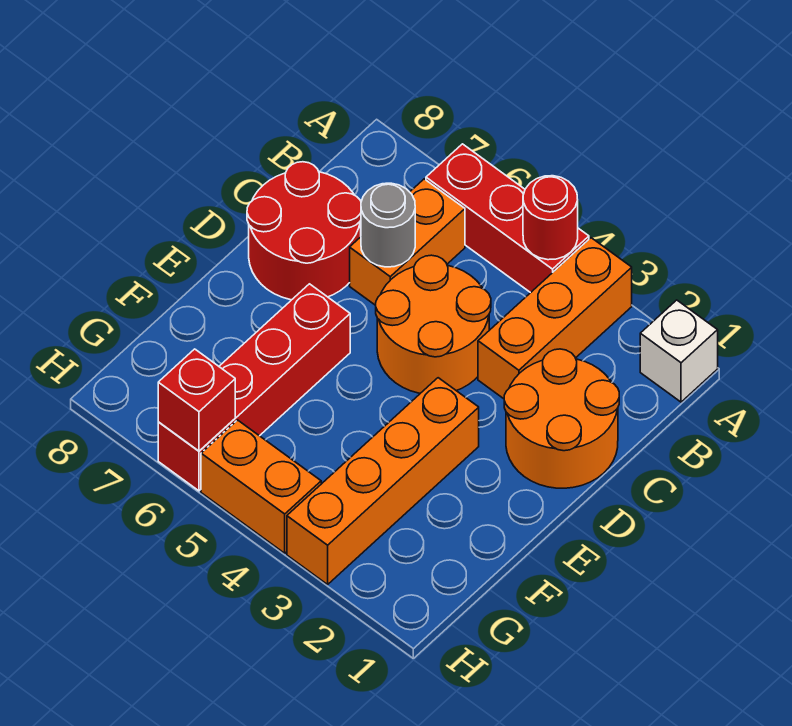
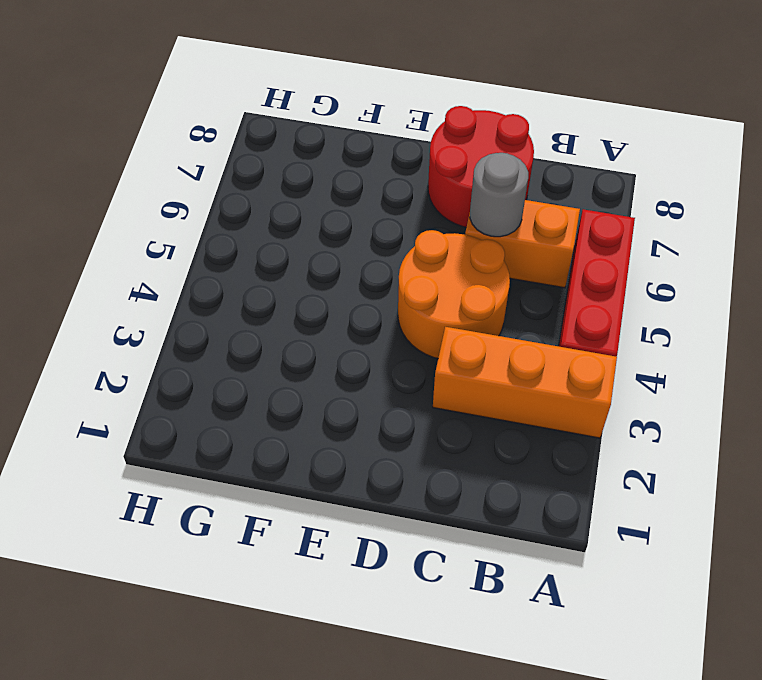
none -> white brick A1 level 1
none -> orange round brick C1:D2 level 1
none -> orange brick E3:H3 level 1

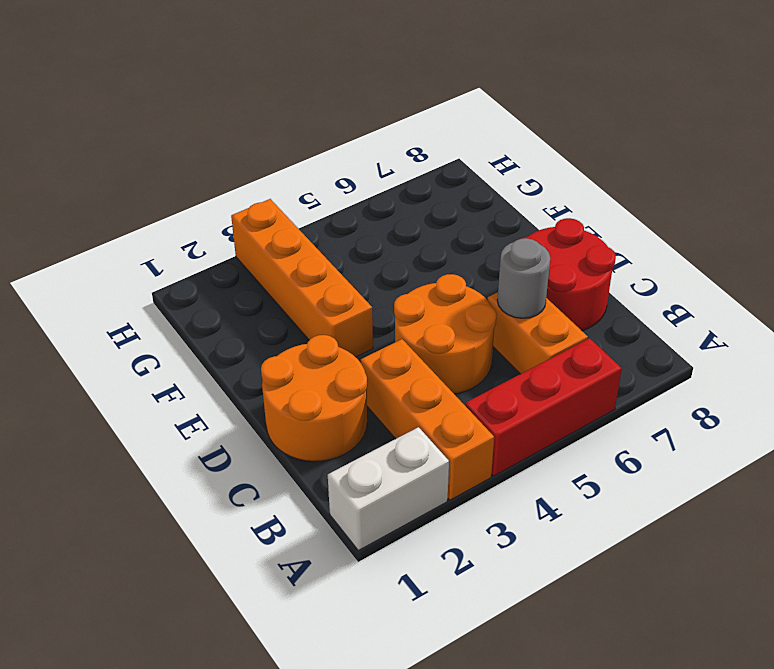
white brick A1:A2 level 1 -> white brick A1 level 1
none -> red brick E6:H6 level 1
none -> orange brick H4:H5 level 1
none -> red round brick A4 level 2

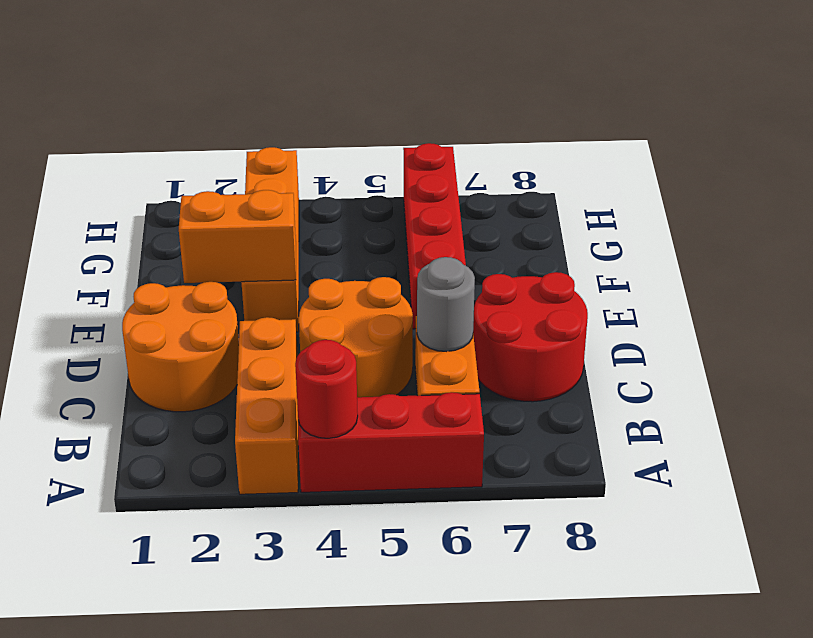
orange brick E2:E3 level 2 -> orange brick H4:H5 level 1
none -> white brick A1 level 1
none -> red brick H6 level 2

